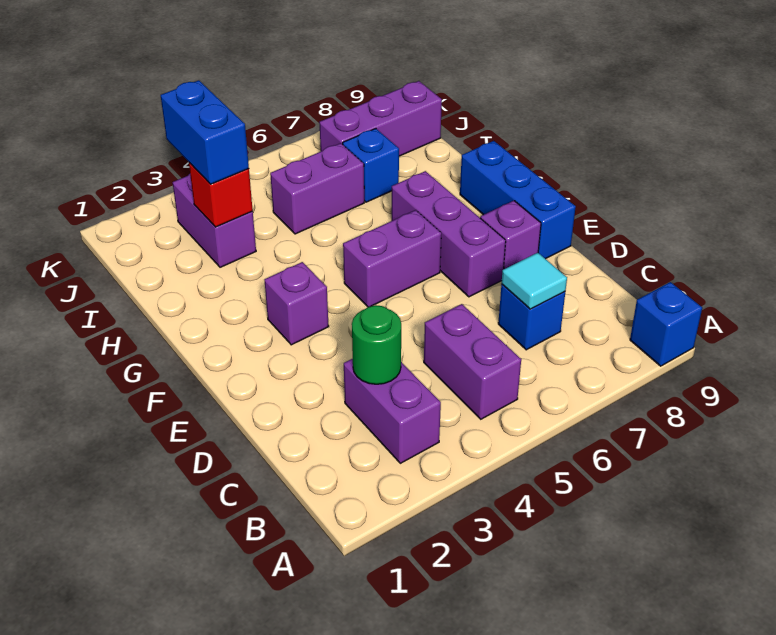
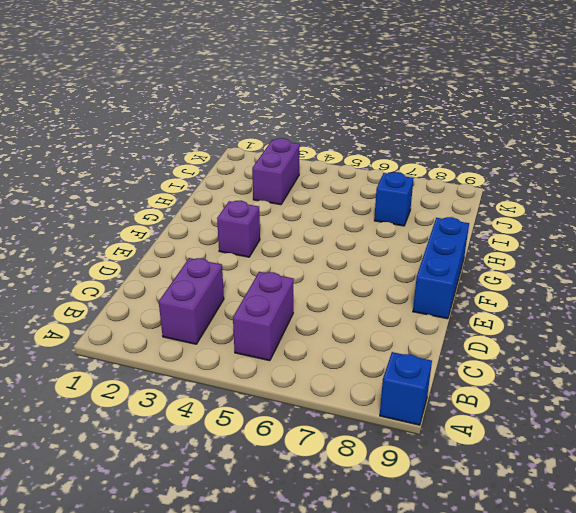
none -> blue brick C7 level 1
none -> purple brick E7:G7 level 1
none -> purple brick E8 level 1

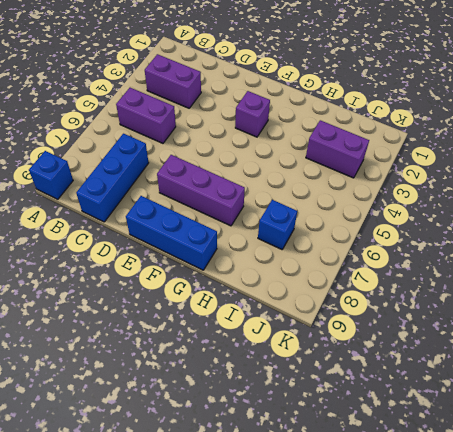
blue brick C7:C9 level 1 -> blue brick C7 level 1
none -> purple brick E8 level 1
none -> purple brick F5:F6 level 1
none -> purple brick I5:I6 level 1

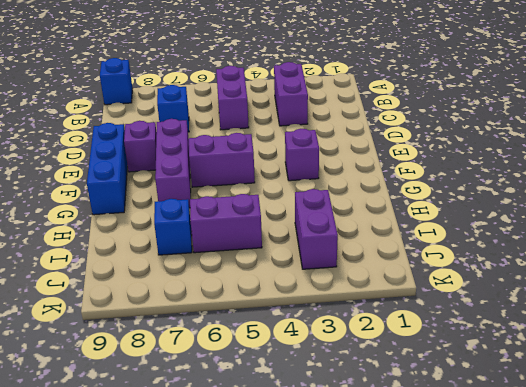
none -> purple brick J7:J9 level 1
none -> green round brick C3 level 2
none -> cyan tile C7 level 2

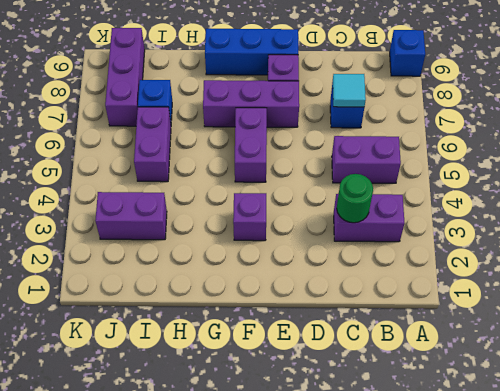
none -> red brick I3 level 2
none -> blue brick I3:J3 level 3

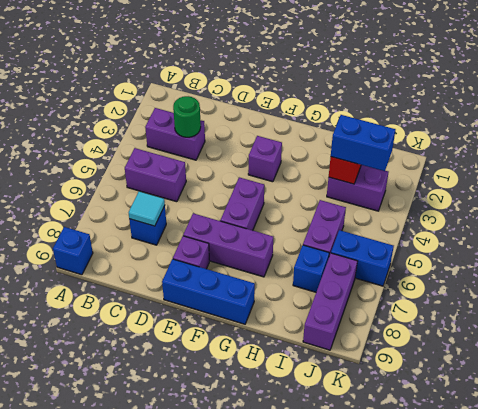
blue brick J6:K6 level 1 -> none

